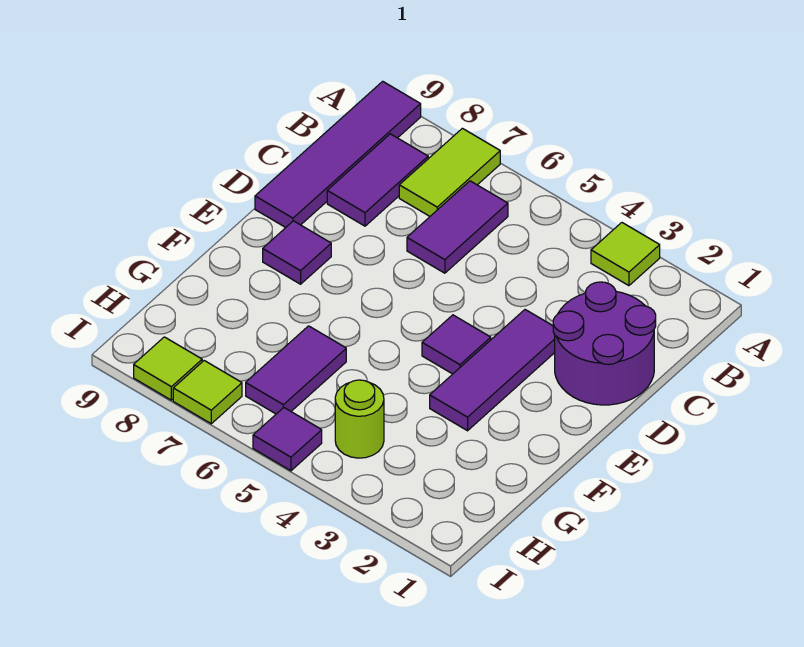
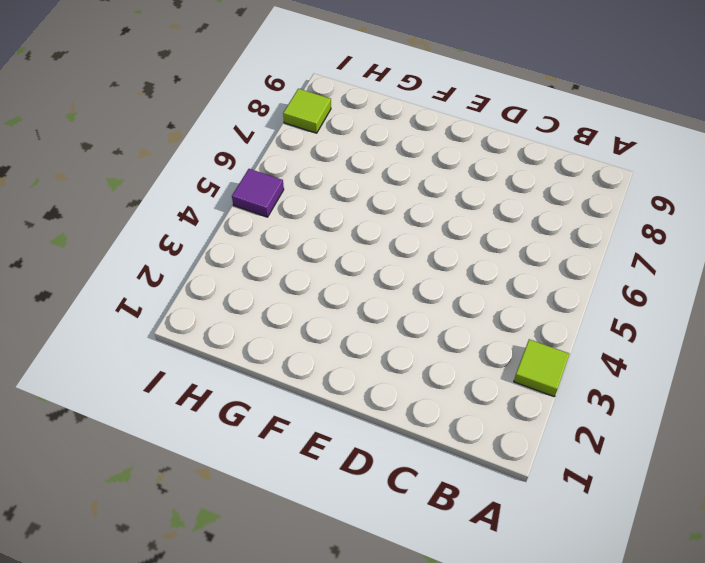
none -> lime tile A7:B7 level 1
none -> purple tile A9:D9 level 1
none -> purple tile B6:C6 level 1

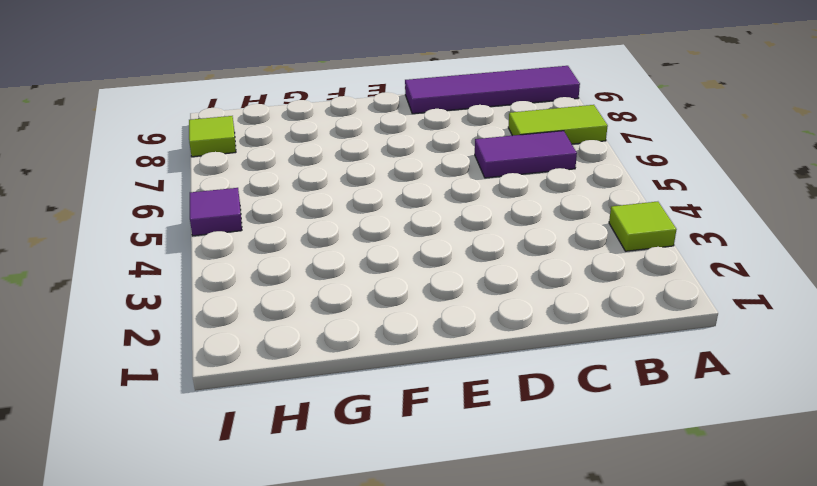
none -> purple tile B8:C8 level 1
none -> purple round brick C1:D2 level 1
none -> purple tile D3:F3 level 1

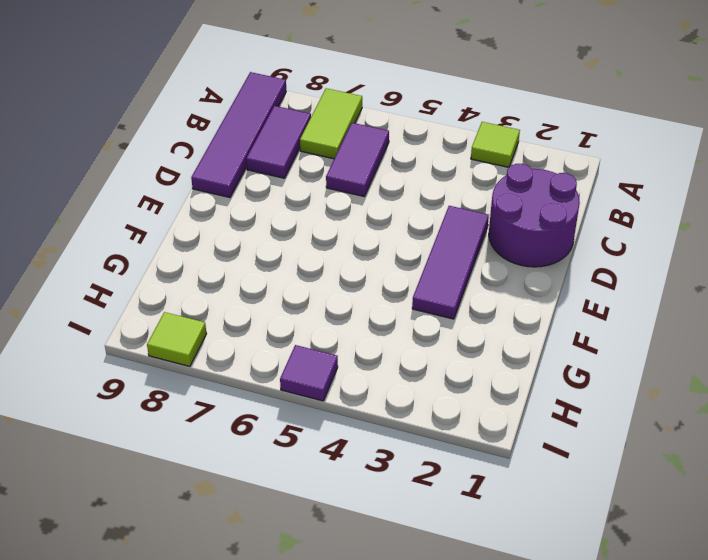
none -> purple tile E4 level 1
none -> purple tile E8 level 1
none -> purple tile G6:H6 level 1

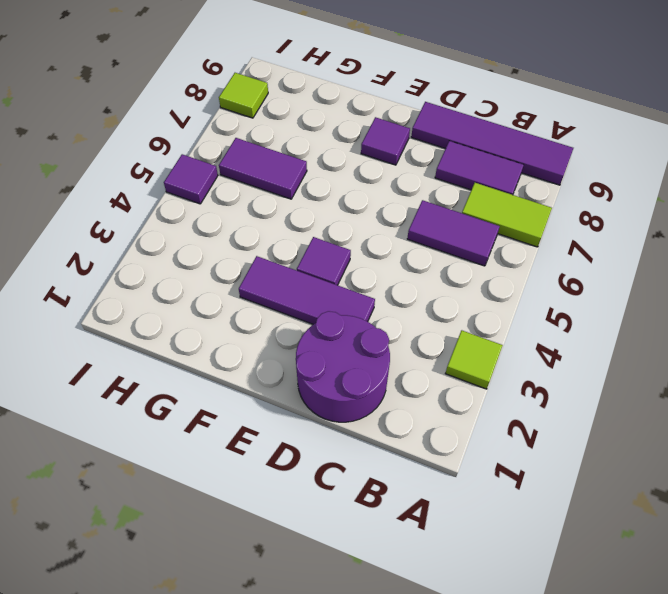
none -> lime round brick H4 level 1
none -> lime tile I7 level 1

